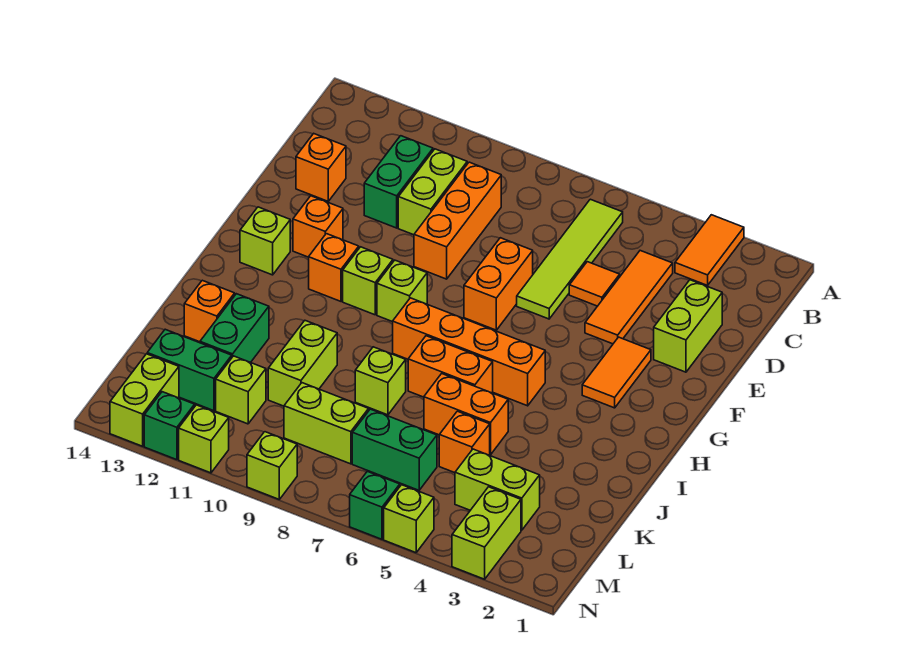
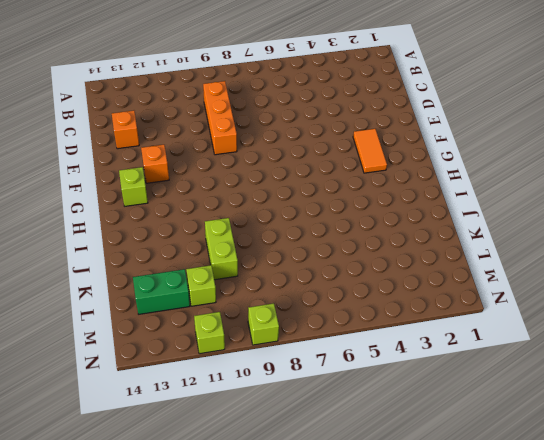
none -> orange tile A3:B3 level 1
none -> lime tile B6:E6 level 1
none -> orange tile C4:E4 level 1
none -> lime brick C10:D10 level 1

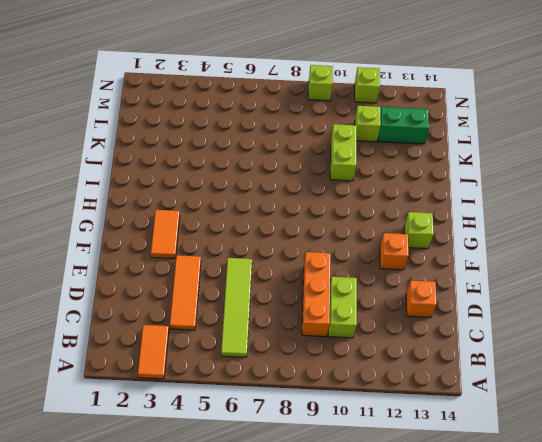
none -> green brick C11:D11 level 1
none -> lime brick D2:E2 level 1
none -> orange tile D5 level 1
none -> orange brick E7:F7 level 1

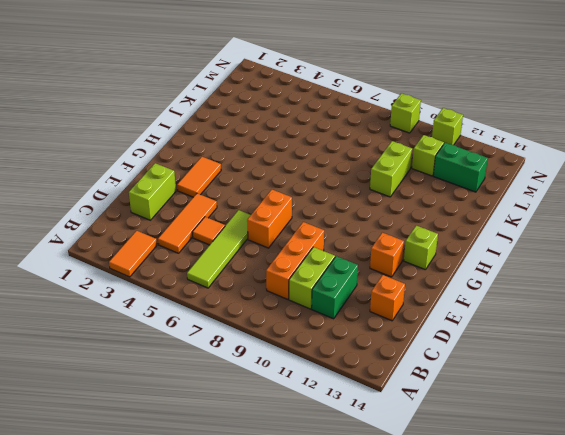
none -> lime brick G9 level 1
none -> lime brick G10 level 1
none -> orange brick G11 level 1
none -> orange brick H5:H8 level 1

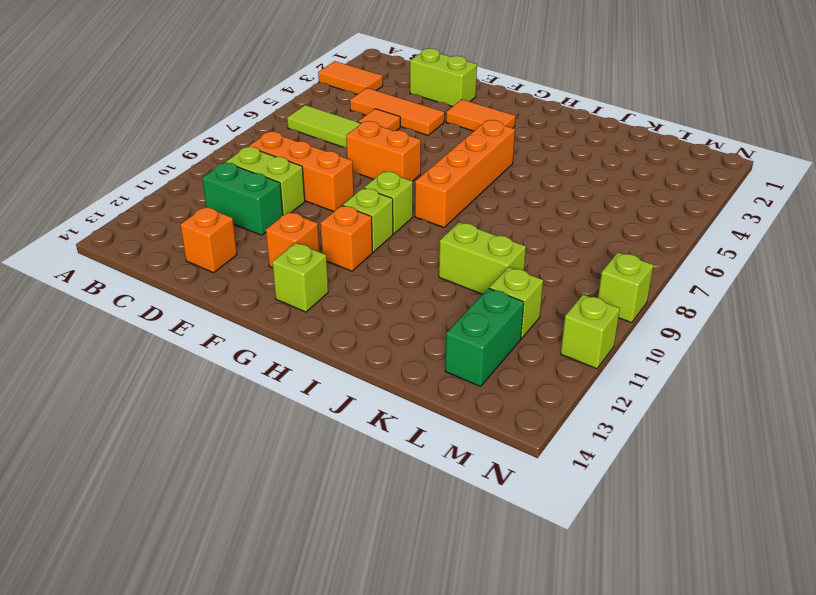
none -> orange brick I6:I7 level 1
none -> orange brick J5:J6 level 1
none -> lime brick J8 level 1
none -> green brick J12:K12 level 1

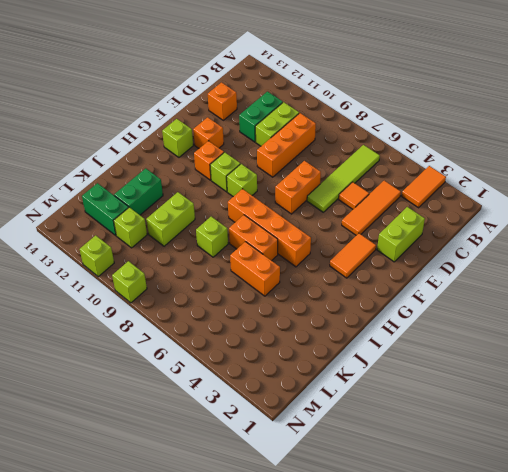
none -> orange brick J13 level 1
none -> orange brick K5 level 1
none -> lime brick L3:L4 level 1
none -> green brick L6:L7 level 1

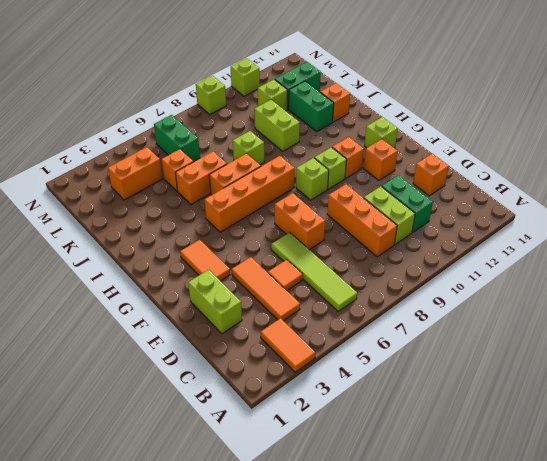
orange brick L3:L4 level 1 -> lime brick L3:L4 level 1
green brick L6:M6 level 1 -> green brick L6:L7 level 1
none -> lime brick L8:L9 level 1
none -> lime brick M3:N3 level 1
none -> lime brick M13:N13 level 1
none -> lime brick N5 level 1

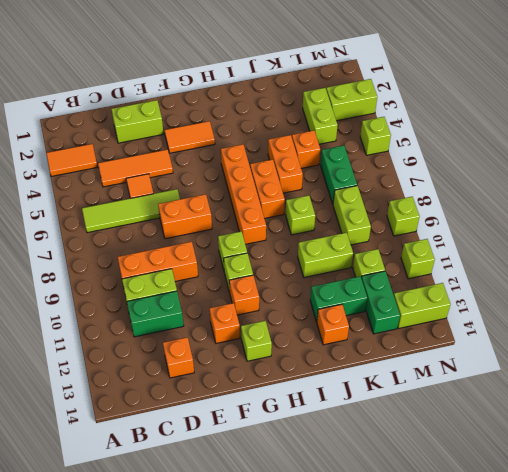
none -> green brick N6 level 1
none -> green brick N12 level 1

